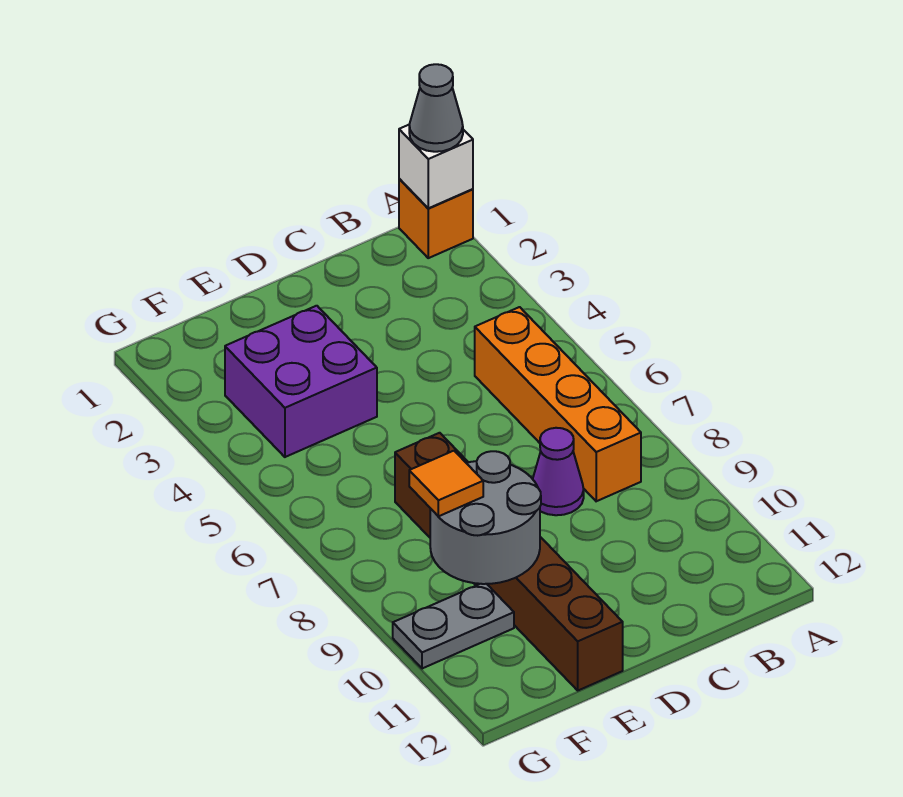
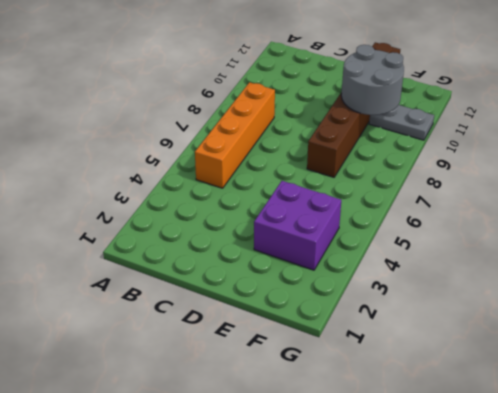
none -> orange brick A1 level 1
none -> purple cone C8 level 1

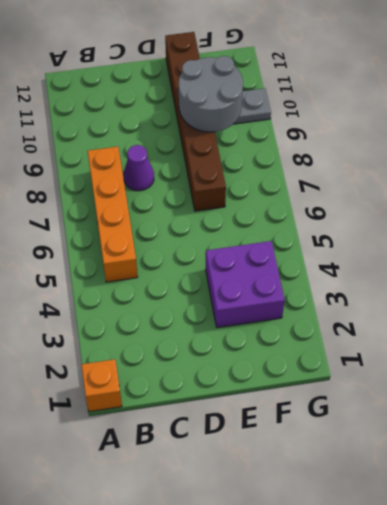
none -> white brick A1 level 2
none -> grey cone A1 level 3

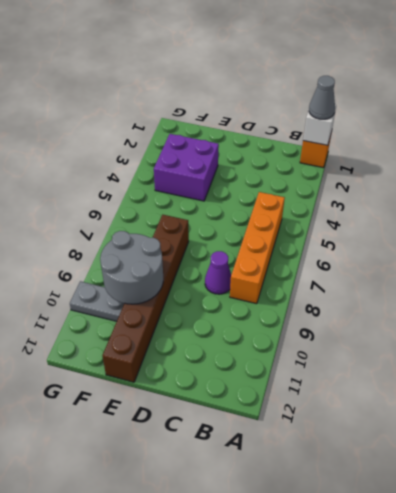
none -> orange tile F9 level 3

